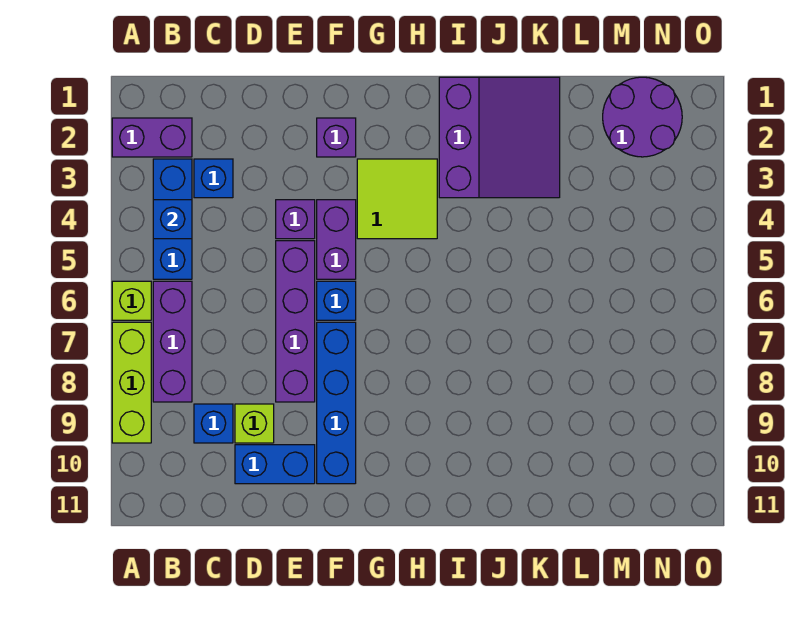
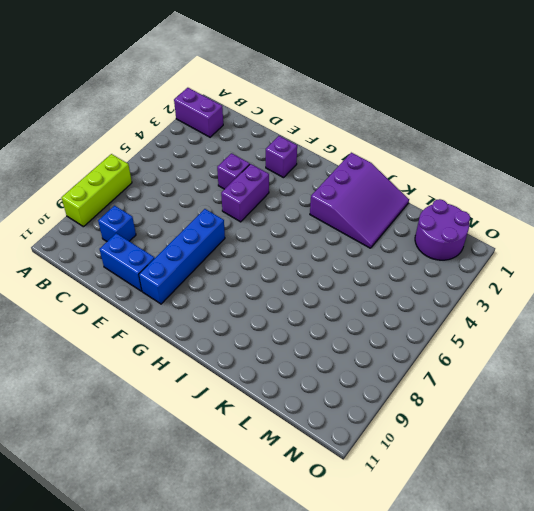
none -> lime brick A6 level 1
none -> blue brick B3:B5 level 1
none -> purple brick B6:B8 level 1

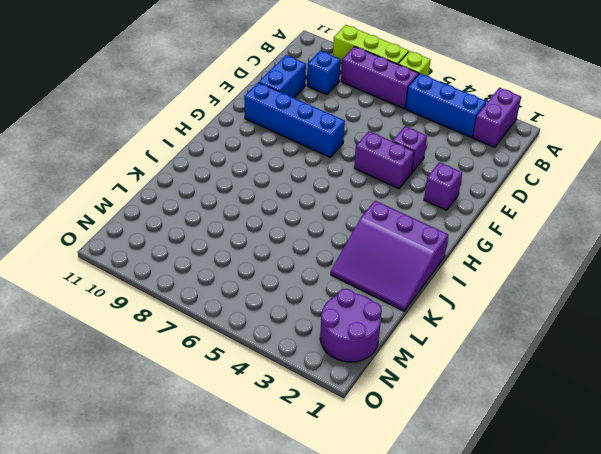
none -> blue brick C3 level 1
none -> lime brick D9 level 1
none -> purple brick E5:E8 level 1

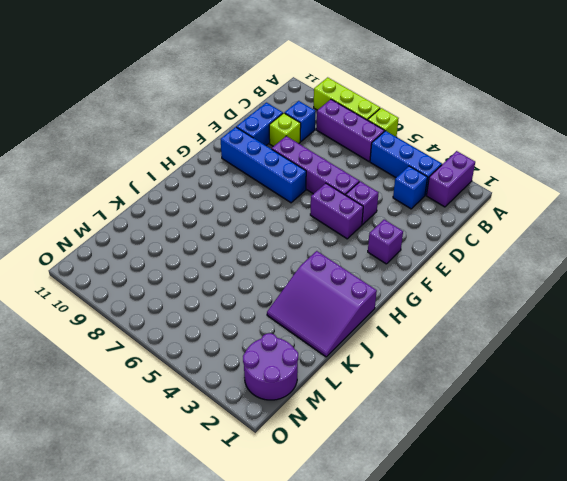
none -> blue brick F6 level 1
none -> lime tile G3:H4 level 1
none -> blue brick B4 level 2

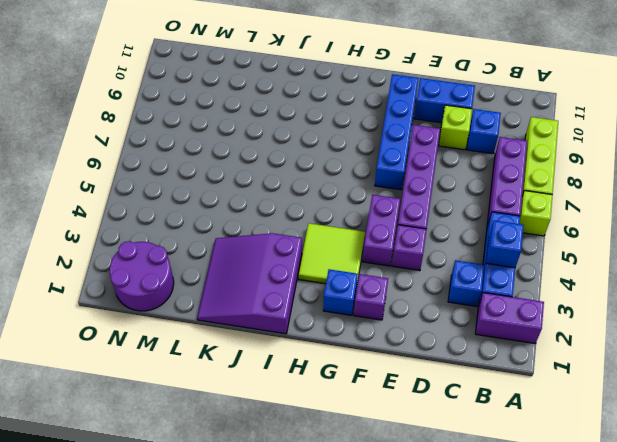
blue brick G2 level 1 -> blue brick F6 level 1

